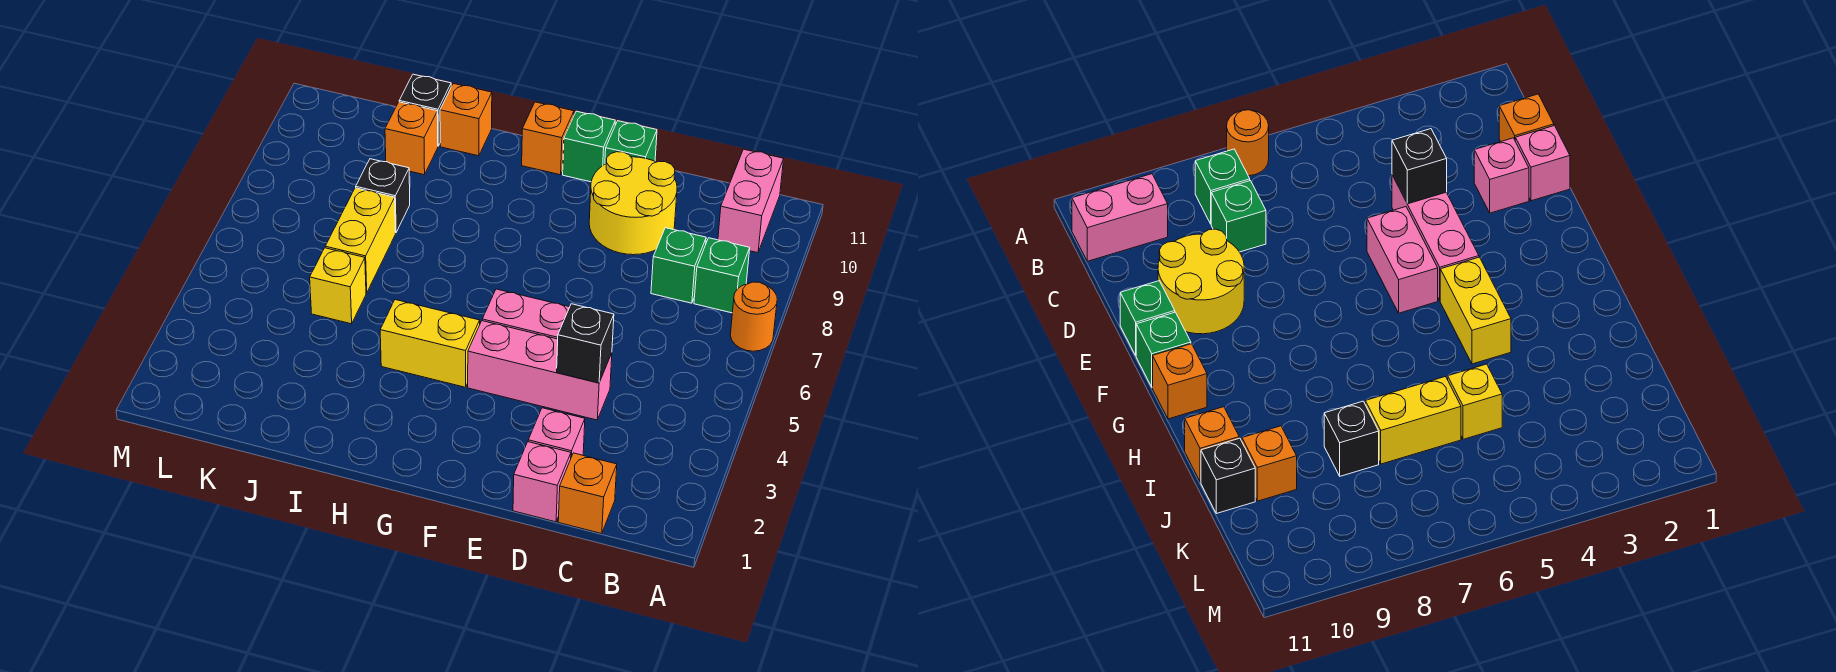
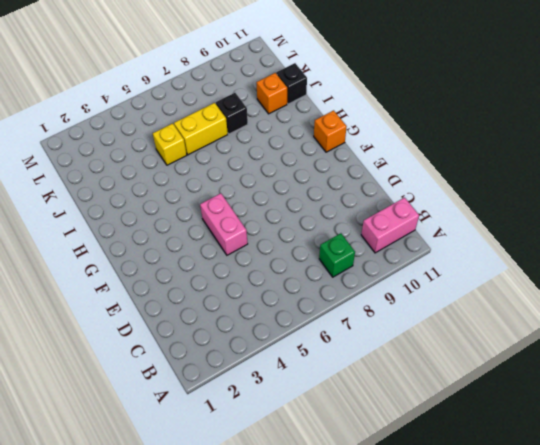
none -> orange round brick A7 level 1
none -> orange brick C1 level 1
none -> green brick C8 level 1

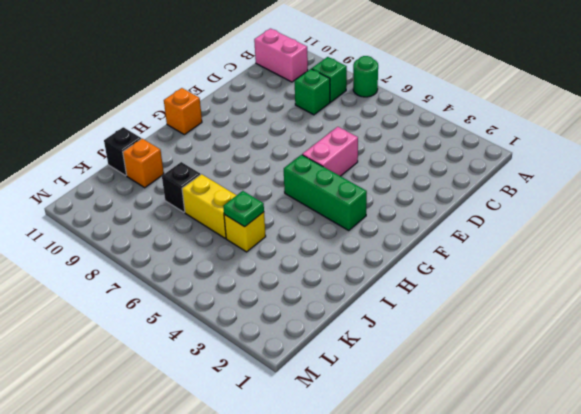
green round brick A7 level 1 -> orange round brick A7 level 1
green brick G3:G5 level 1 -> yellow brick G4:H4 level 1
green plate J5 level 2 -> none
none -> orange brick C1 level 1
none -> pink brick D1 level 1
none -> pink brick D2 level 1

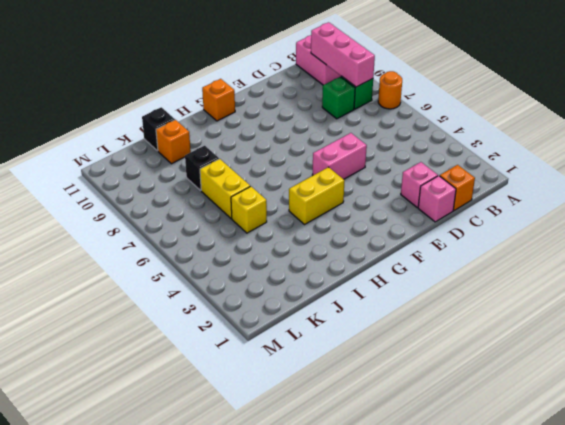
pink brick B8:B10 level 2 -> pink brick D4:F4 level 1
none -> yellow round brick D9:E10 level 1
none -> green brick E11 level 1
none -> green brick F11 level 1

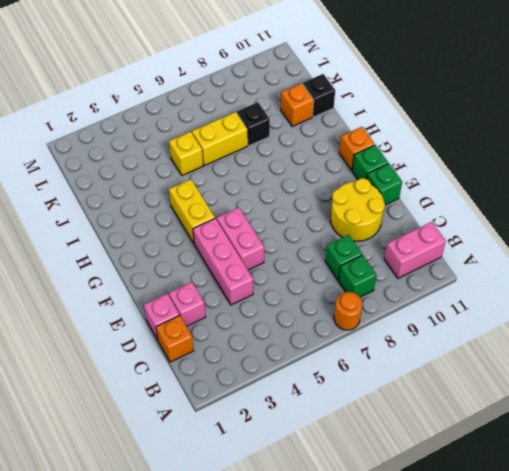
none -> orange brick I11 level 1
none -> black brick D4 level 2

